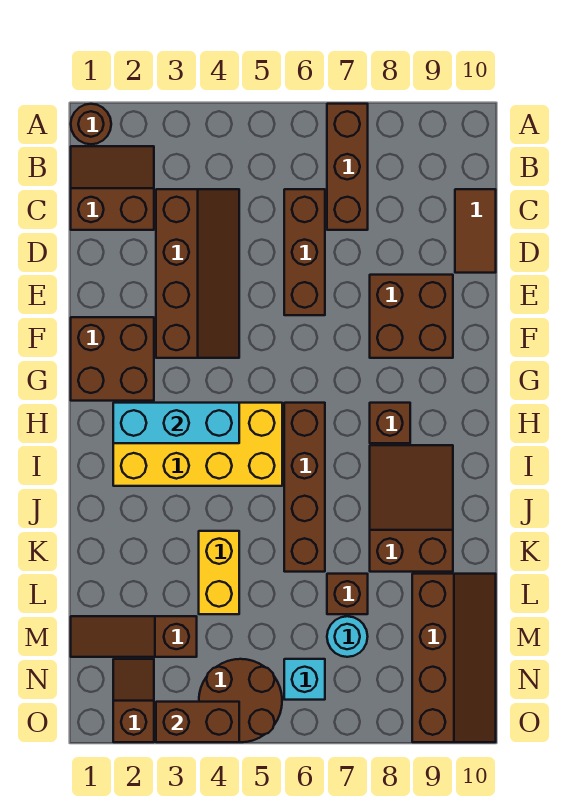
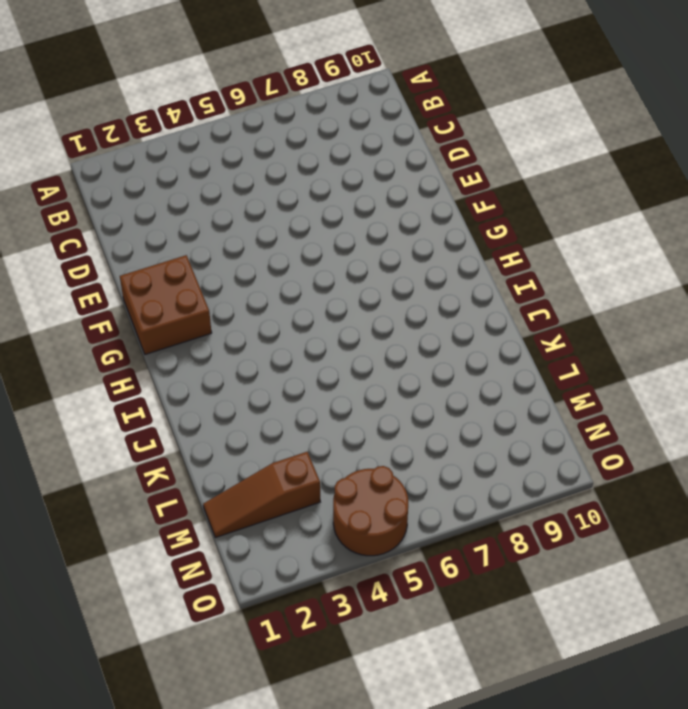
none -> brown round brick A1 level 1
none -> brown brick A7:C7 level 1
none -> brown slope B1:C2 level 1 top C

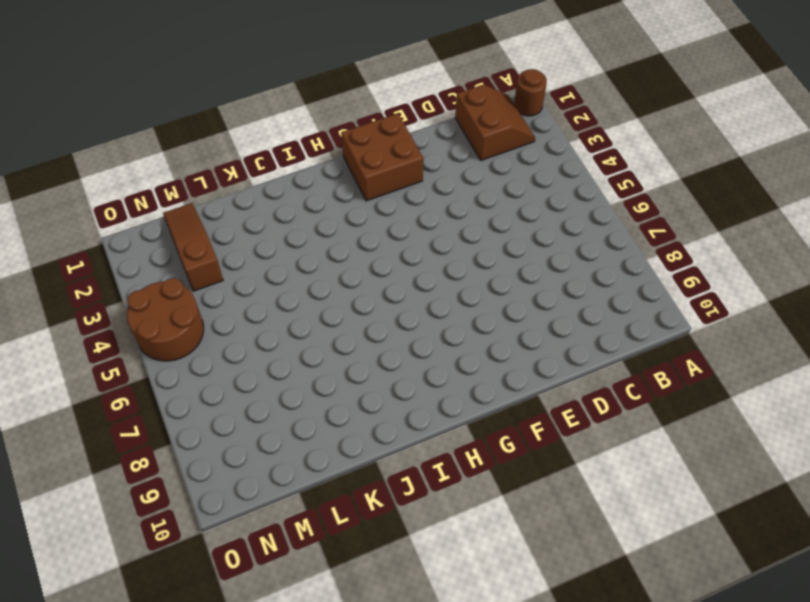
none -> brown brick A7:C7 level 1
none -> brown slope C3:F4 level 1 top 3
none -> brown brick C6:E6 level 1

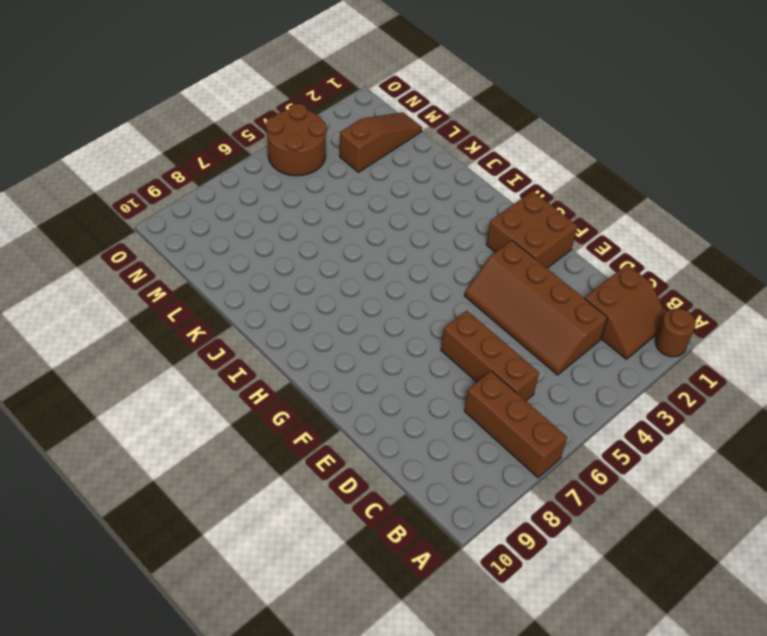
none -> brown tile C10:D10 level 1
none -> brown brick E8:F9 level 1
none -> yellow brick H2:I5 level 1

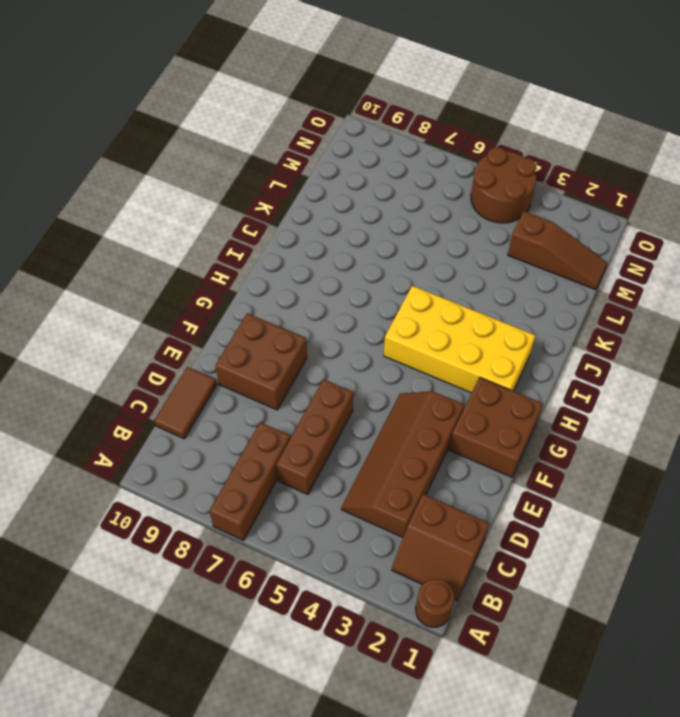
none -> brown brick H6:K6 level 1
none -> brown brick H8 level 1
none -> brown slope I8:K9 level 1 top K

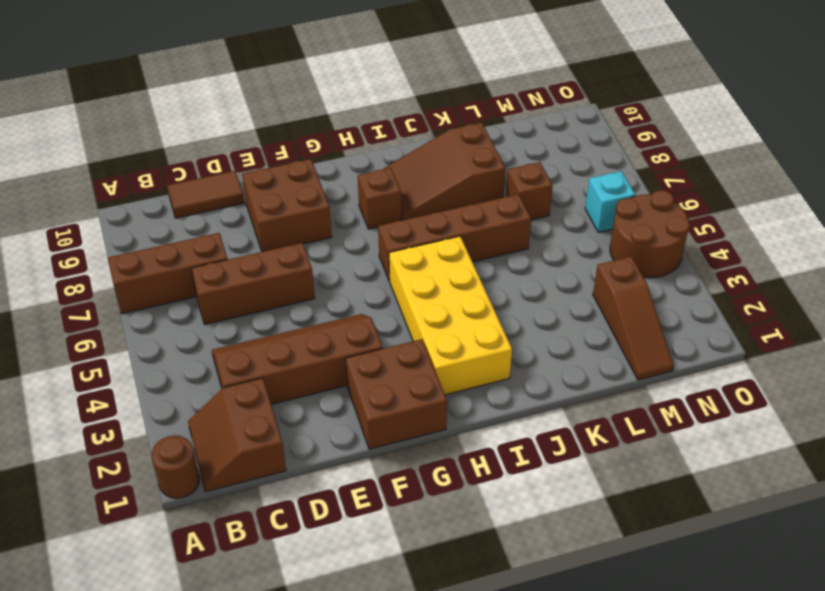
none -> yellow brick K4:L4 level 1
none -> brown slope L9:O10 level 1 top 9
none -> cyan round brick M7 level 1

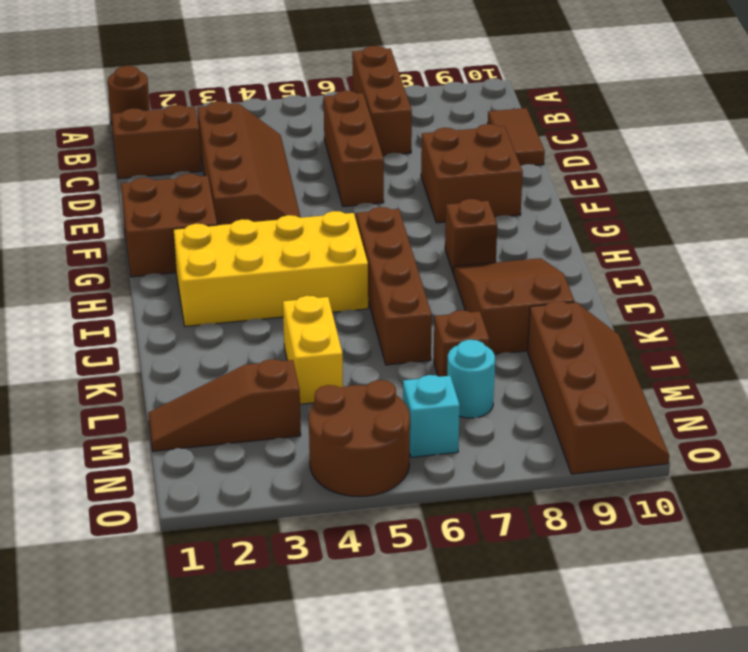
none -> brown slope N2:O2 level 1 top O
none -> cyan brick H2:H4 level 2
none -> brown brick O3:O4 level 2

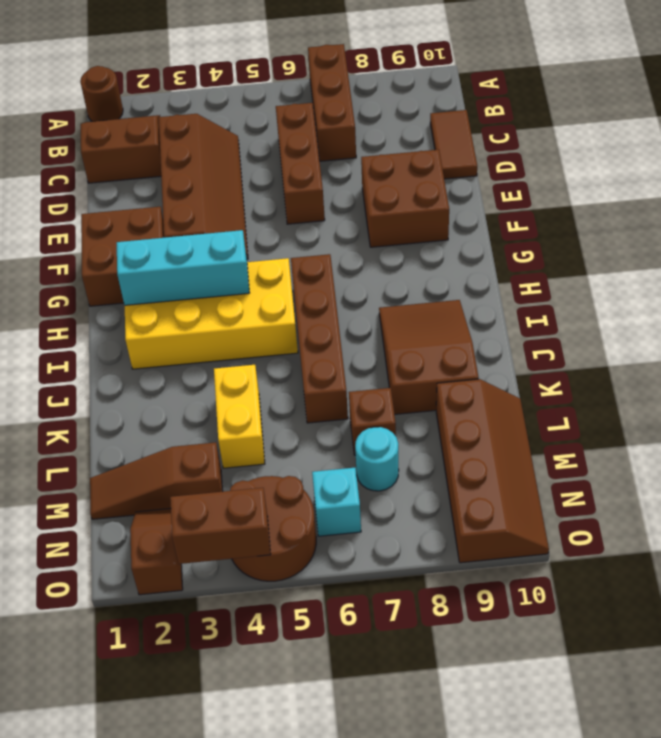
none -> brown brick H8 level 1

